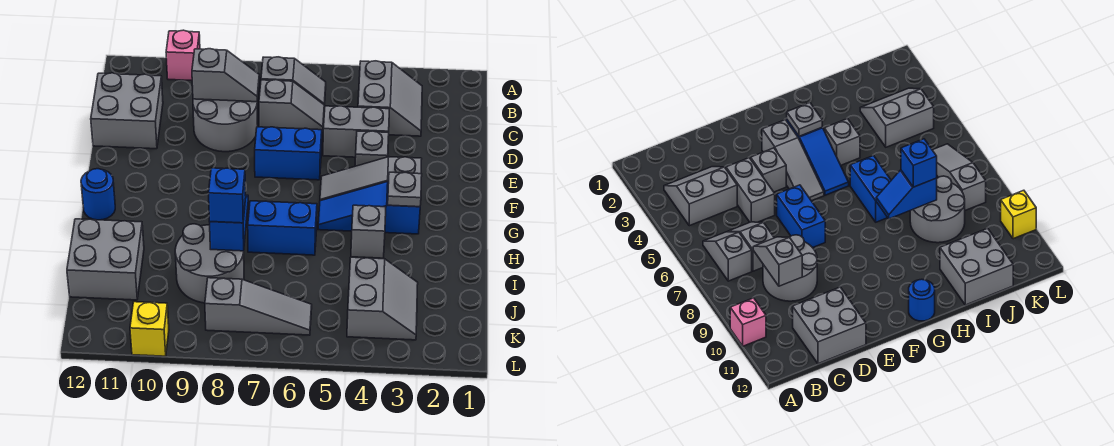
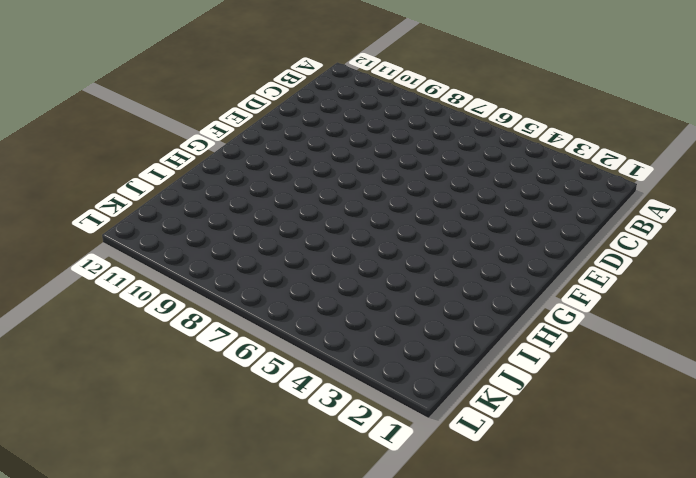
none -> pink brick A10 level 1
none -> grey slope B3:C4 level 1 top 4
none -> grey slope B6:B7 level 1 top 7

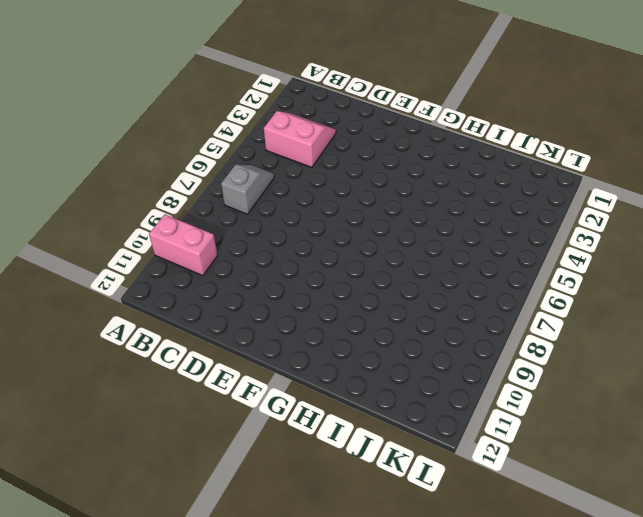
pink brick A10:B10 level 1 -> pink brick A10 level 1
pink slope B3:C4 level 1 top 4 -> grey slope B3:C4 level 1 top 4
none -> grey slope C6:C7 level 1 top 7
none -> grey round brick C8:D9 level 1
none -> grey brick C11:D12 level 1

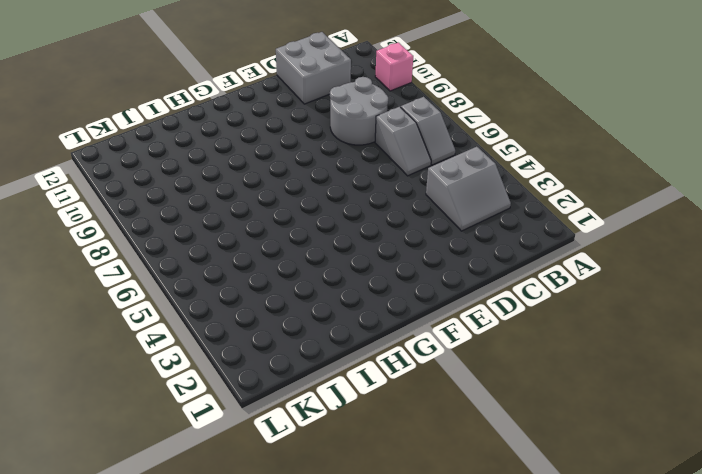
none -> grey brick D4:D5 level 1
none -> grey brick E4 level 1
none -> blue brick E6:E7 level 1

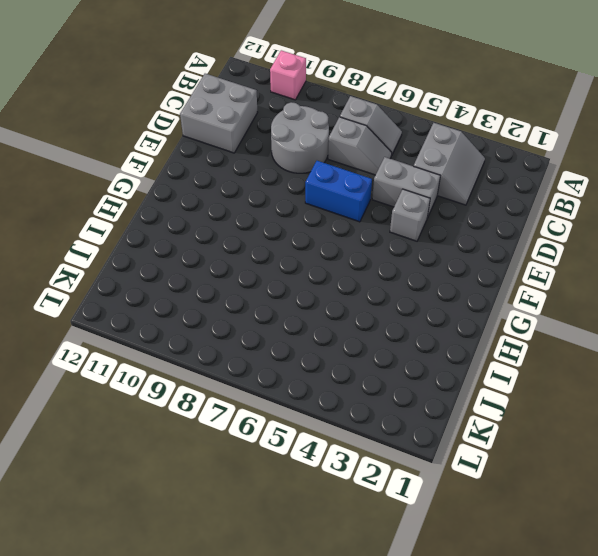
none -> grey slope F3:F5 level 1 top 3
none -> blue slope G3:G5 level 1 top 3
none -> blue round brick G12 level 1

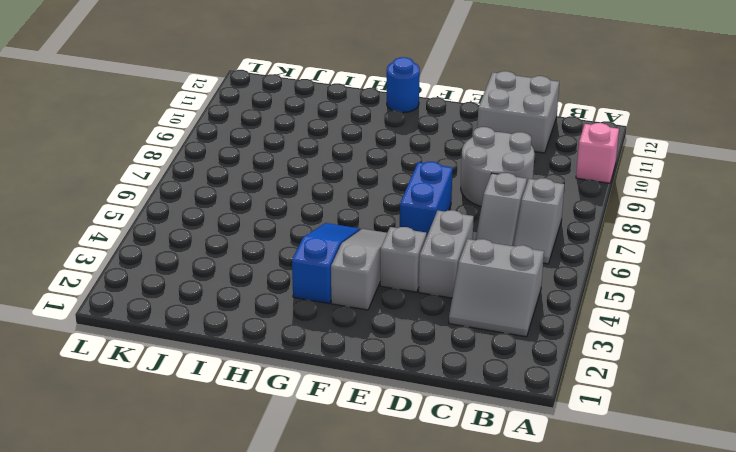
none -> grey brick H4 level 1
none -> blue brick H6:H7 level 1
none -> grey round brick I8:J9 level 1

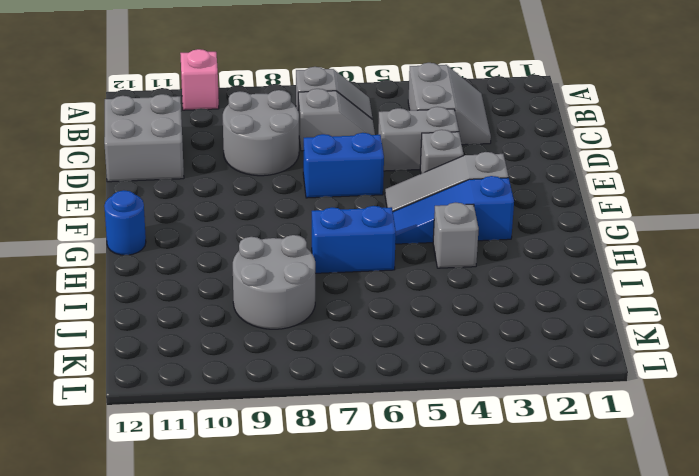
none -> grey brick I11:J12 level 1
none -> grey slope J3:K4 level 1 top 4
none -> grey slope K6:K8 level 1 top 8

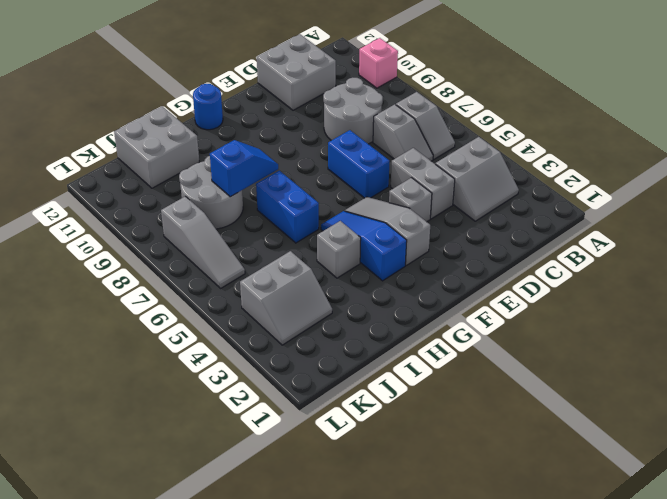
none -> yellow brick L10 level 1
none -> grey slope C8:C9 level 2 top 9
none -> grey plate G3 level 2

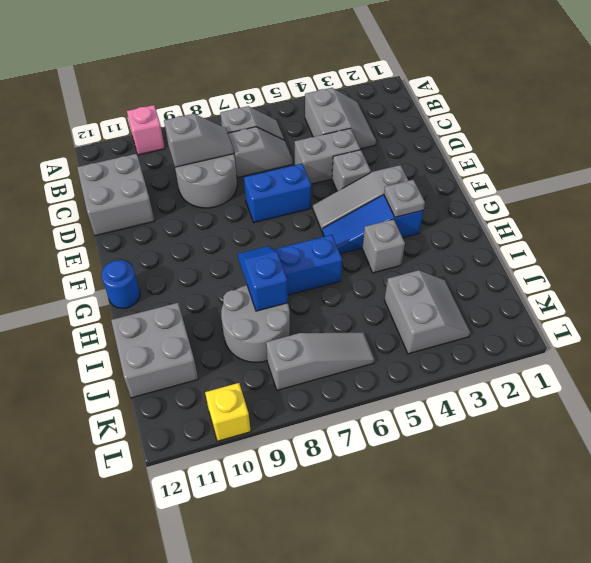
none -> blue brick I8 level 3

